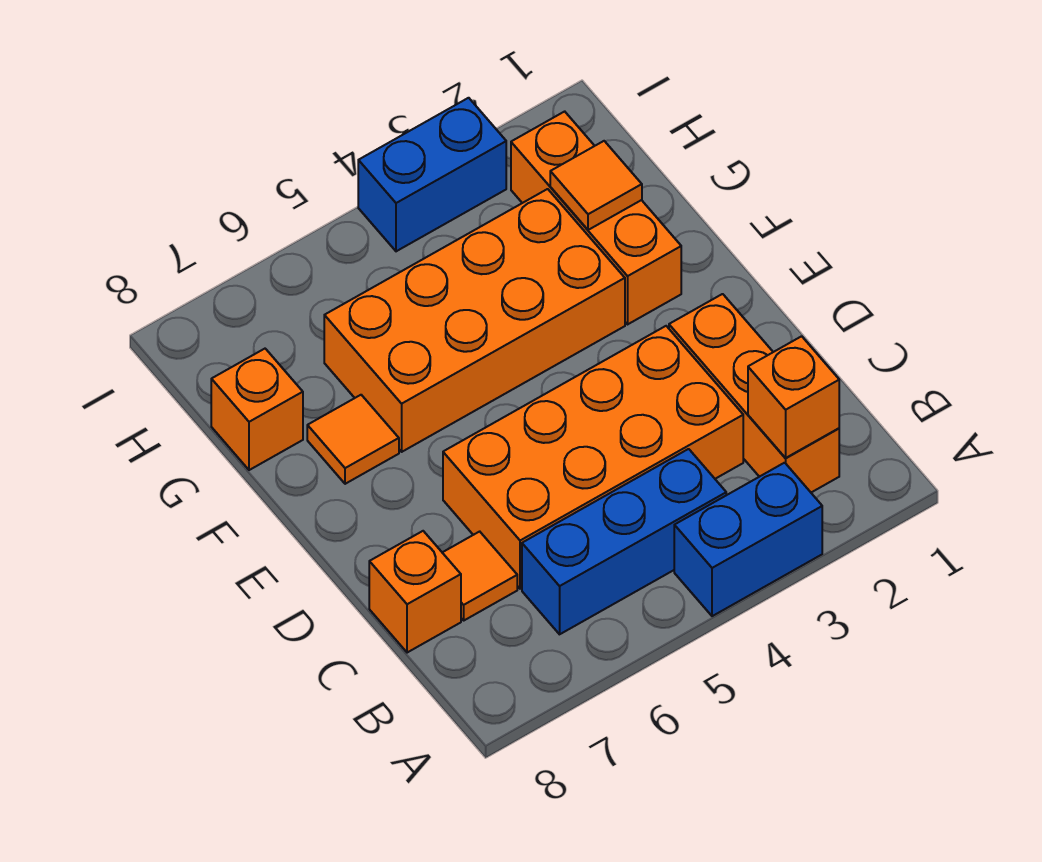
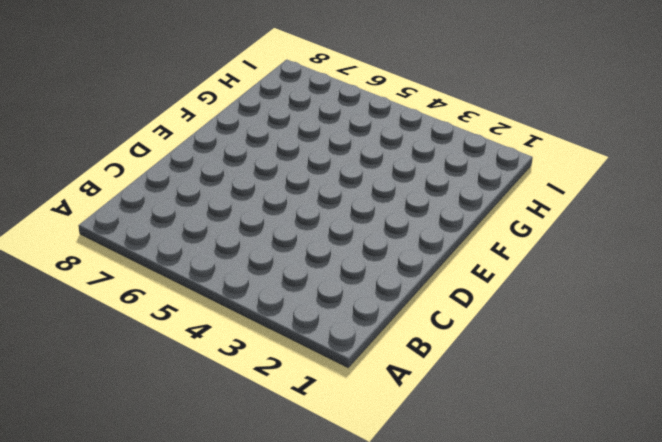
none -> blue brick A3:A4 level 1
none -> orange brick B2:D2 level 1
none -> blue brick B4:B6 level 1

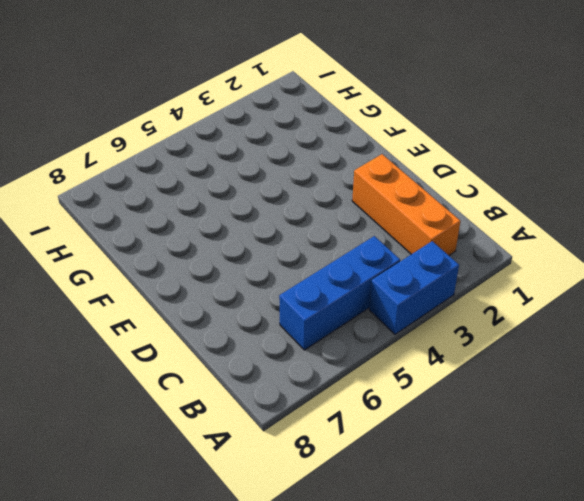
none -> orange brick C3:D6 level 1
none -> orange tile C7 level 1
none -> orange brick C8 level 1

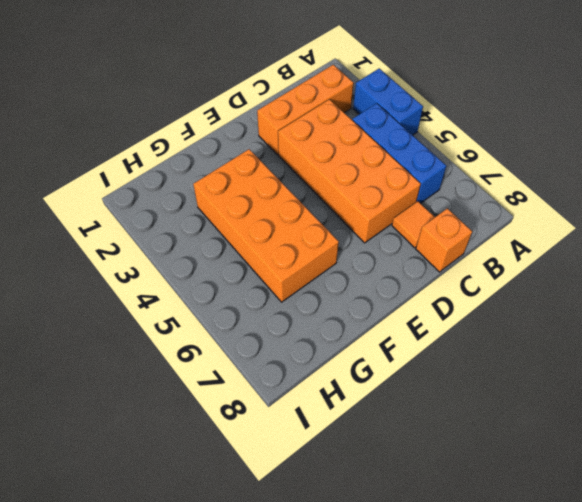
none -> orange brick F2:H2 level 1
none -> orange tile F7 level 1
none -> orange brick G8 level 1

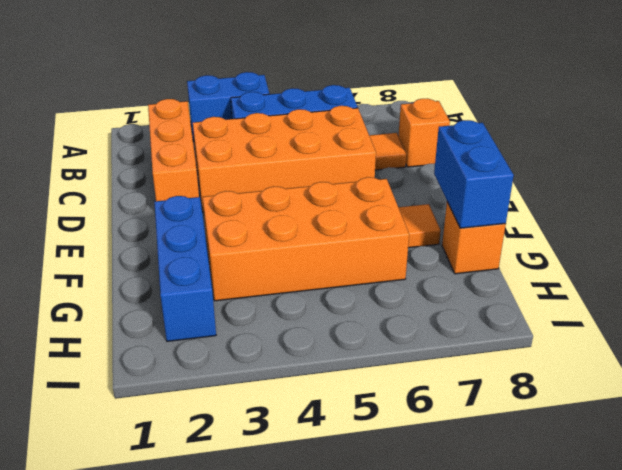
blue brick F2:H2 level 1 -> orange brick F2:H2 level 1
blue brick F8:G8 level 2 -> blue brick I3:I4 level 1
none -> orange brick B2 level 2
none -> orange tile G2 level 2

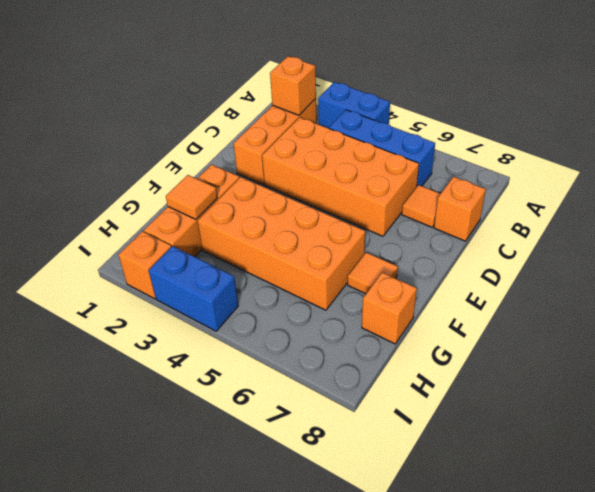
orange brick I2 level 1 -> none

